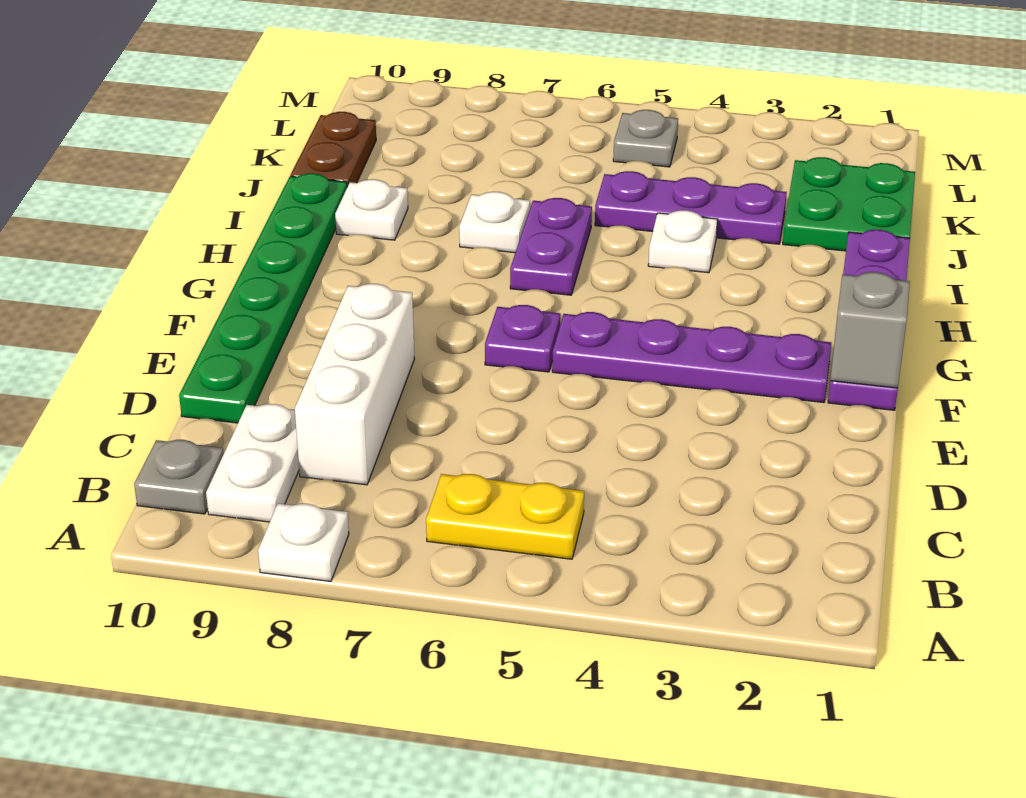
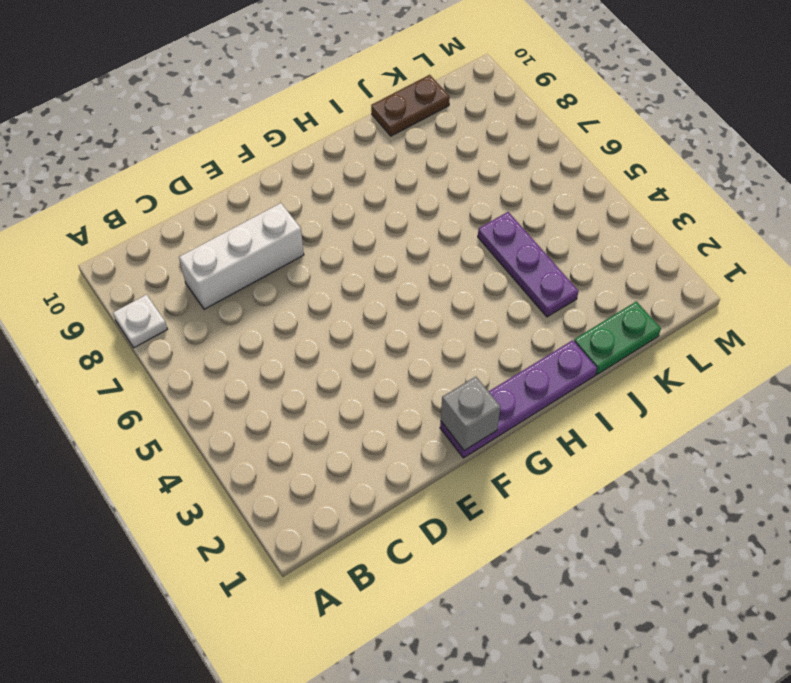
green plate J1:K1 level 1 -> green plate J1:K2 level 1
none -> yellow plate B5:B6 level 1
none -> white plate B9:C9 level 1
none -> grey plate B10 level 1

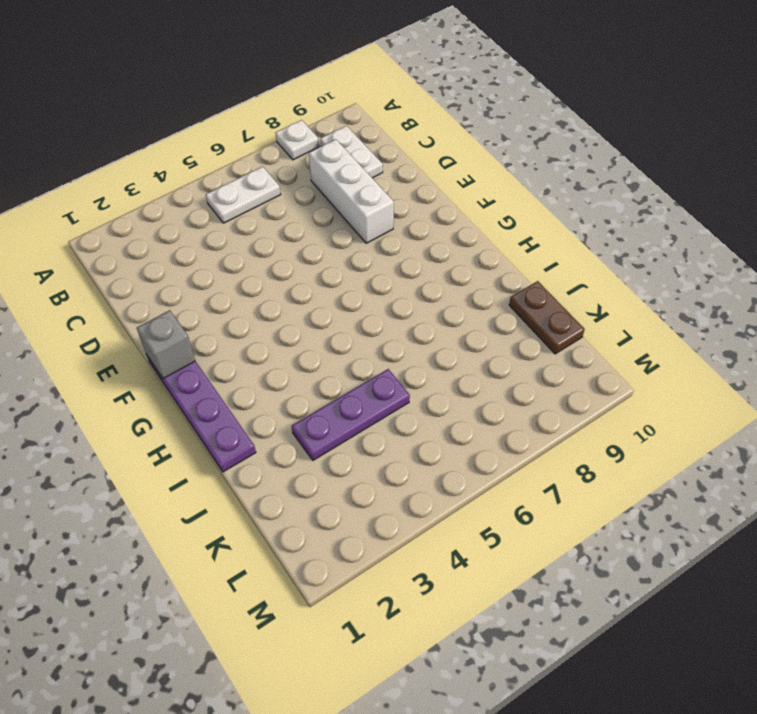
white plate B5:B6 level 1 -> yellow plate B5:B6 level 1
none -> grey plate B10 level 1
none -> green plate D10:I10 level 1
none -> purple plate F2:F5 level 1

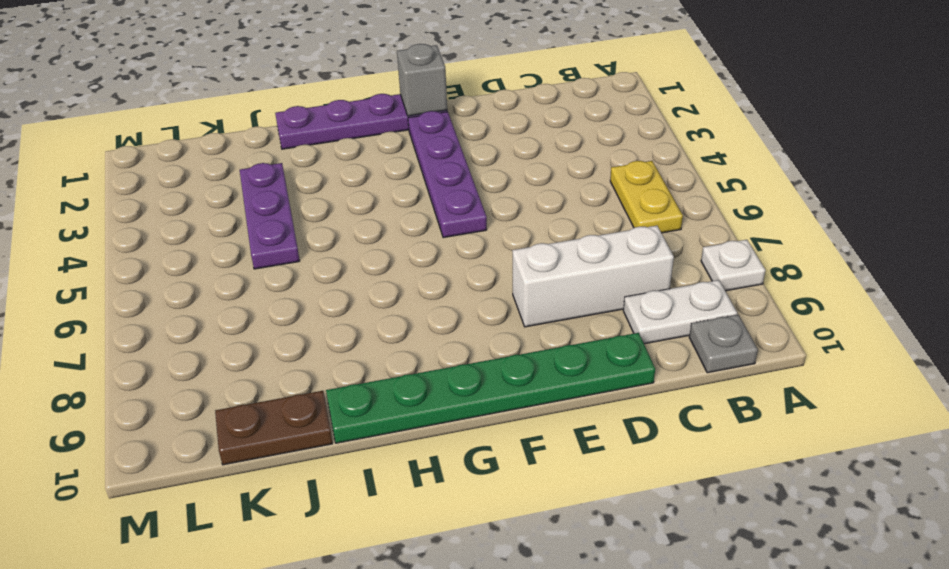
none -> purple plate F6 level 1
none -> purple plate H6:I6 level 1
none -> white plate I4 level 1

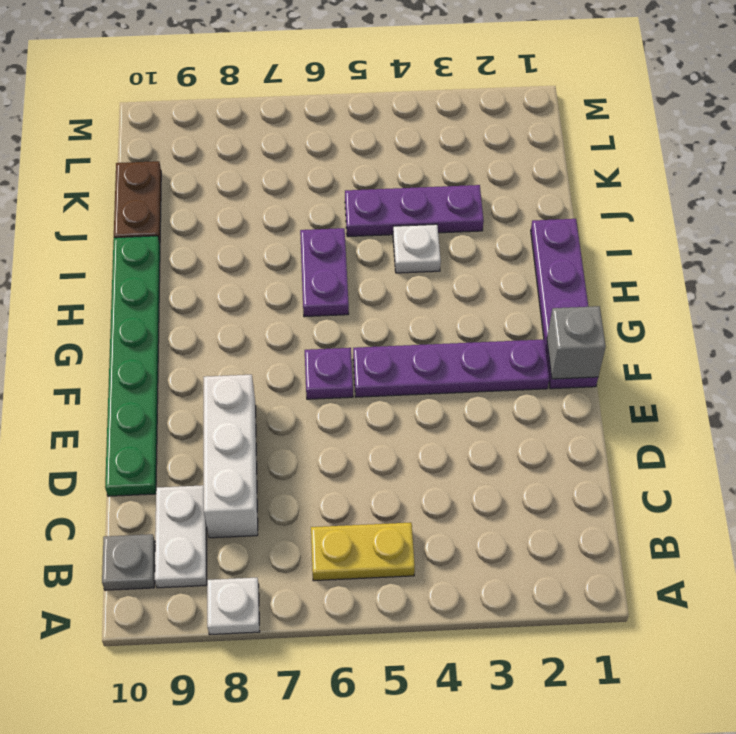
none -> white plate I7 level 1
none -> white plate I9 level 1
none -> green plate J1:K2 level 1

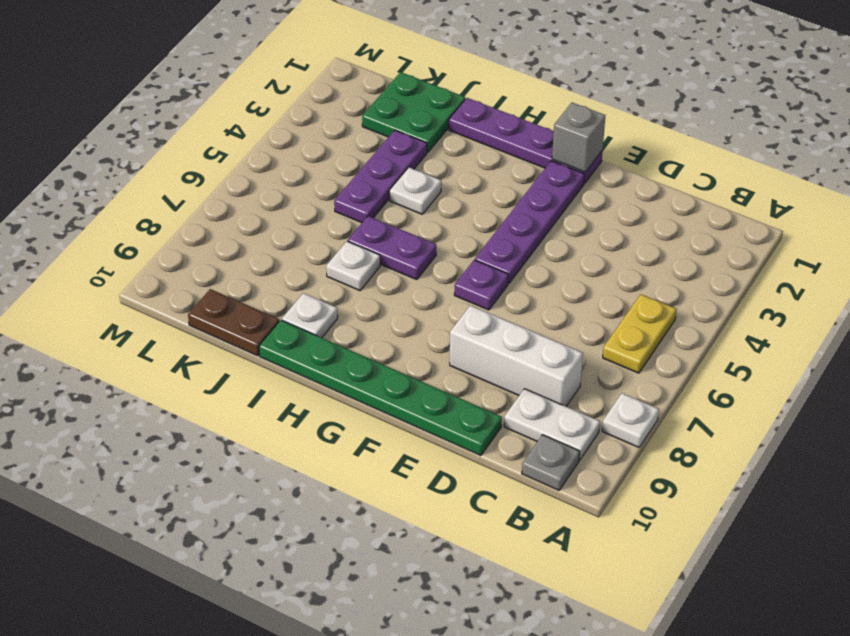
none -> grey plate L5 level 1

